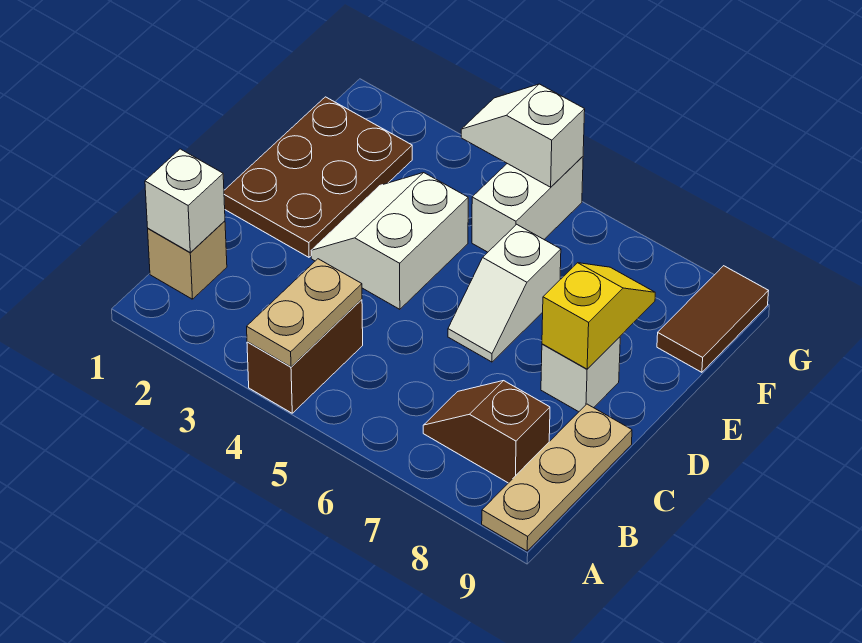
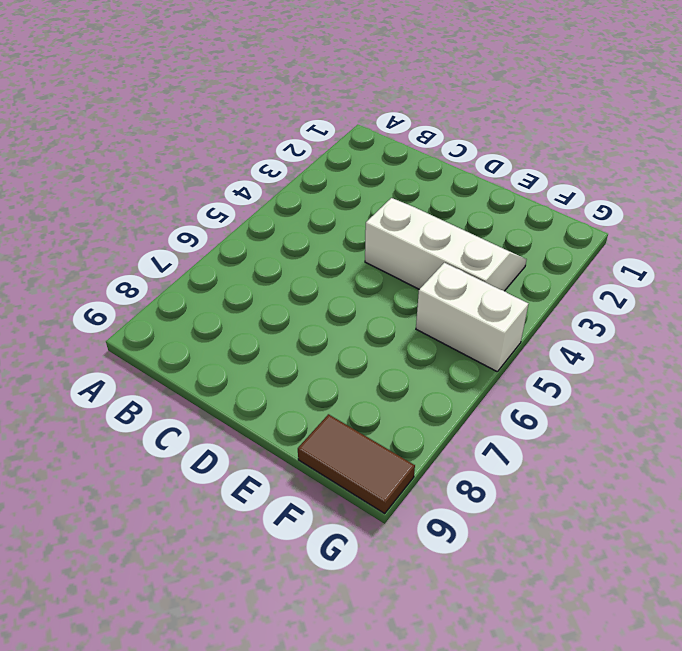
white slope D3:F4 level 1 top 4 -> white slope D3:E4 level 1 top 4
none -> brown brick A4:B4 level 1
none -> tan plate A9:C9 level 1
none -> tan brick B1 level 1

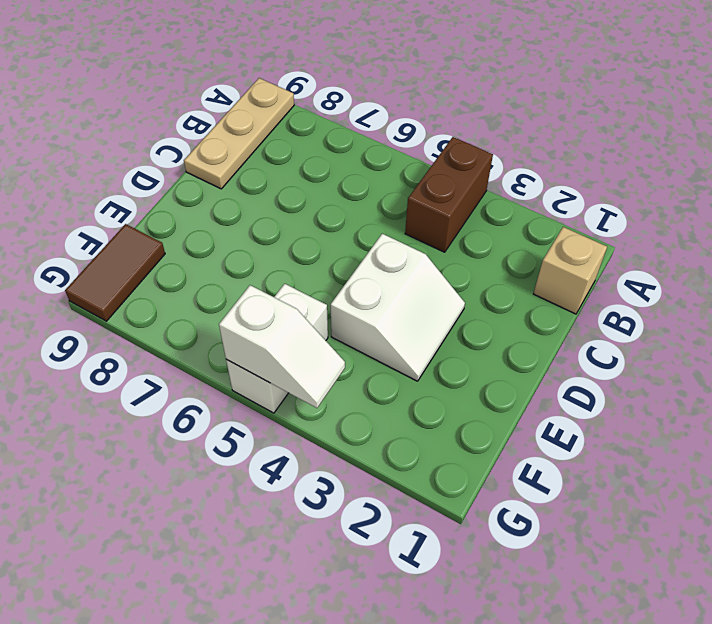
none -> brown slope B7:B8 level 1 top 8
none -> brown plate D1:F2 level 1
none -> white slope D6:E6 level 1 top E

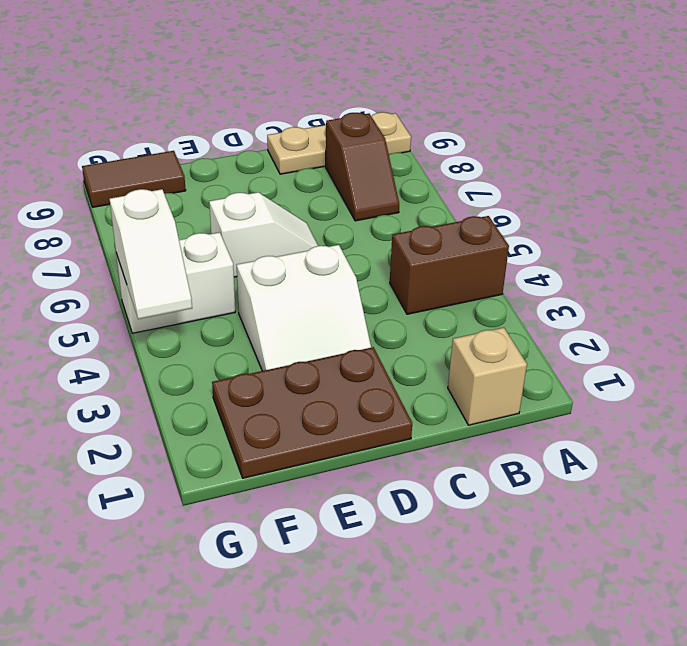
none -> white brick D8 level 1
none -> tan plate A4:B4 level 2
none -> white brick B1 level 2

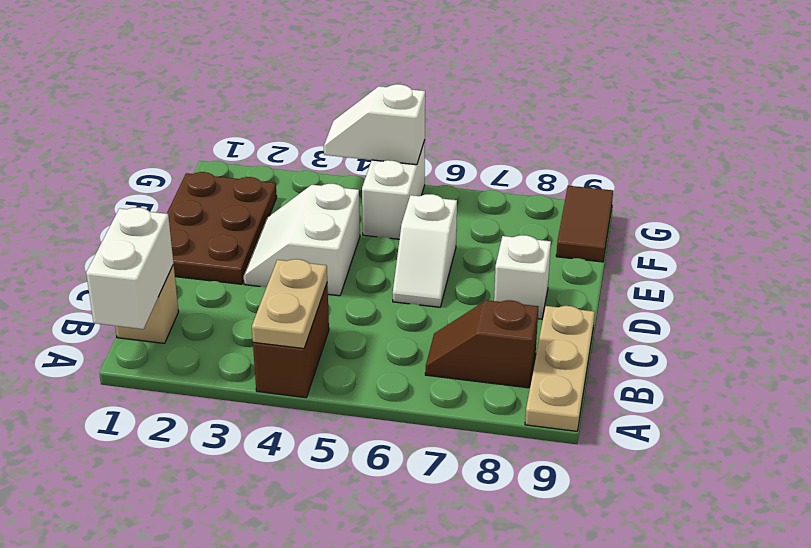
white brick A1:B1 level 2 -> white brick B1 level 2
none -> yellow slope D8:E8 level 2 top D

